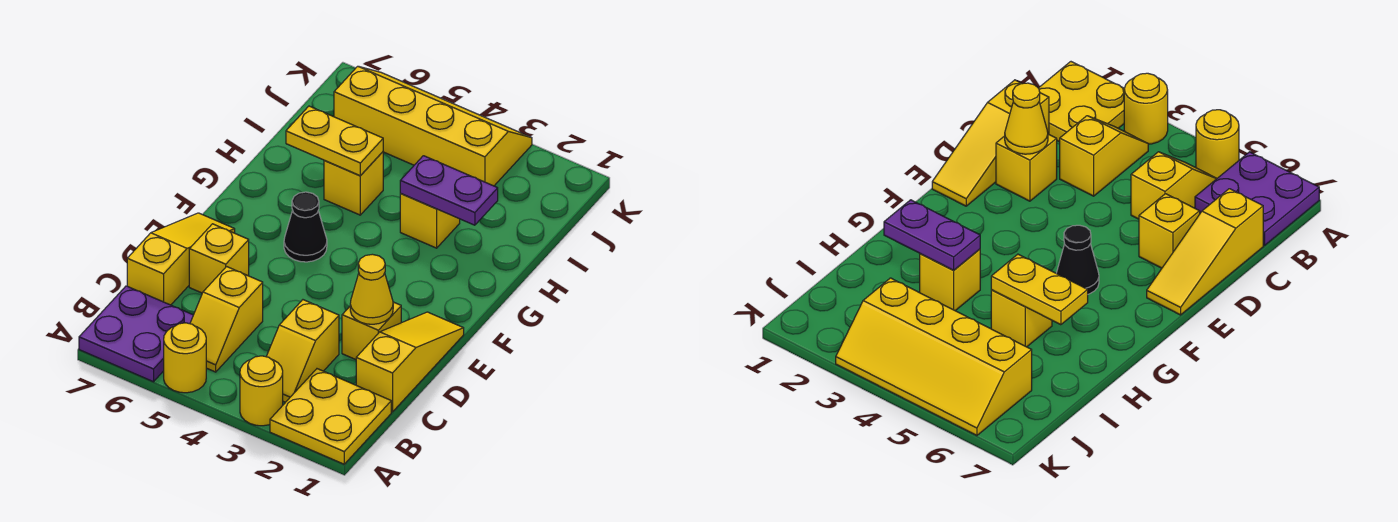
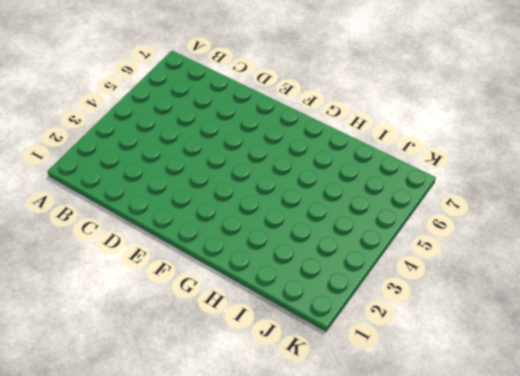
none -> yellow plate A1:B2 level 1
none -> yellow round brick A3 level 1
none -> yellow round brick A5 level 1

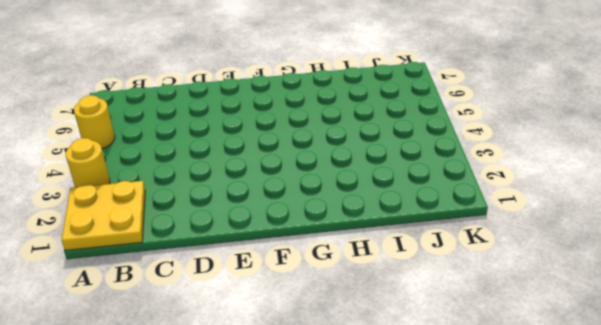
none -> purple plate A6:B7 level 1
none -> yellow slope B3:C3 level 1 top C
none -> yellow slope B5:C5 level 1 top C

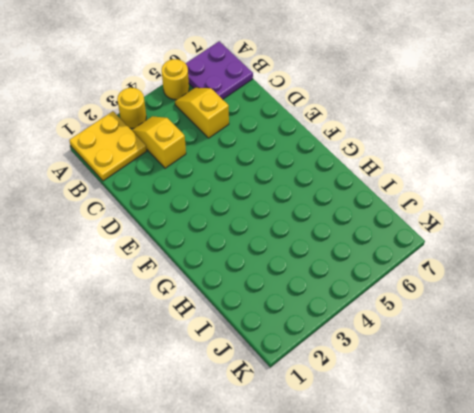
none -> yellow slope C1:E1 level 1 top C
none -> yellow slope C7:E7 level 1 top C
none -> yellow brick D2 level 1

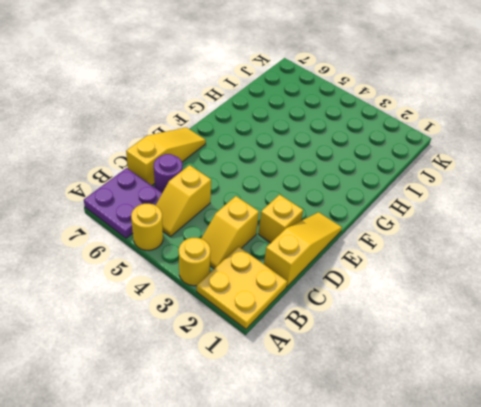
purple round brick C6 level 1 -> none
none -> yellow brick D6 level 1
none -> black cone F5 level 1
none -> yellow brick H3 level 1

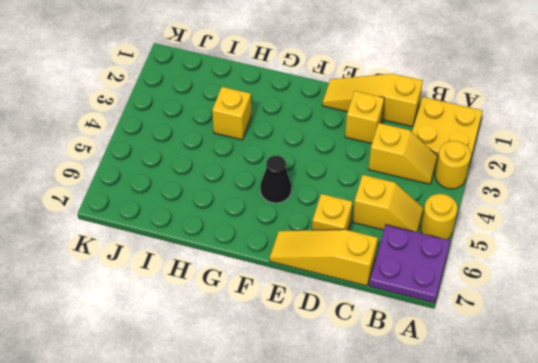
none -> yellow brick H5 level 1
none -> yellow slope J3:K6 level 1 top J
none -> yellow cone D2 level 2

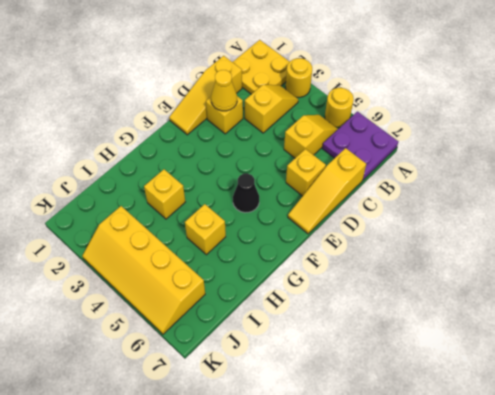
none -> purple plate H2:H3 level 2
none -> yellow plate H5:H6 level 2

